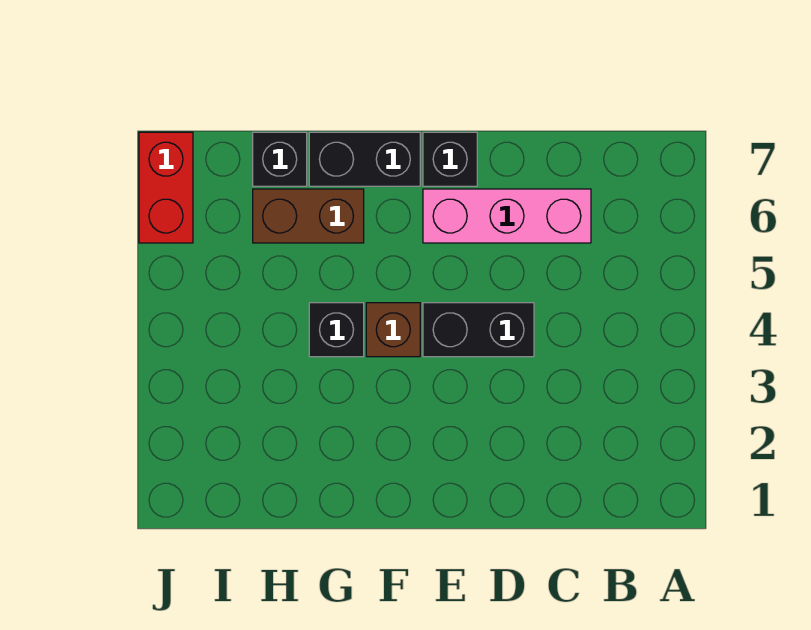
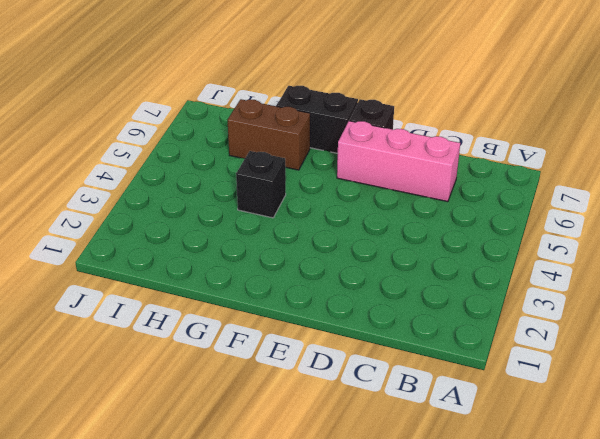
none -> black brick D4:E4 level 1
none -> brown brick F4 level 1

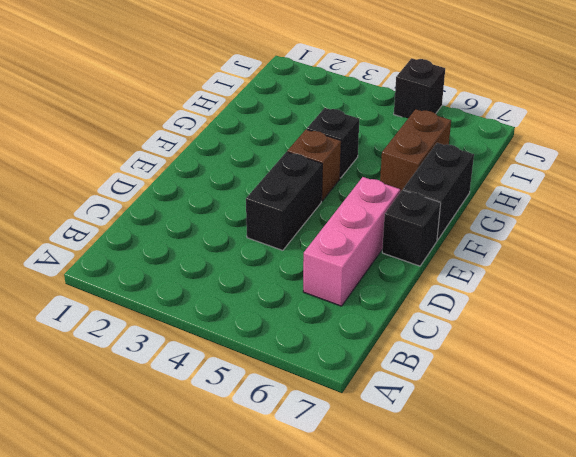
black brick J5 level 1 -> black brick H7 level 1
none -> red brick J6:J7 level 1

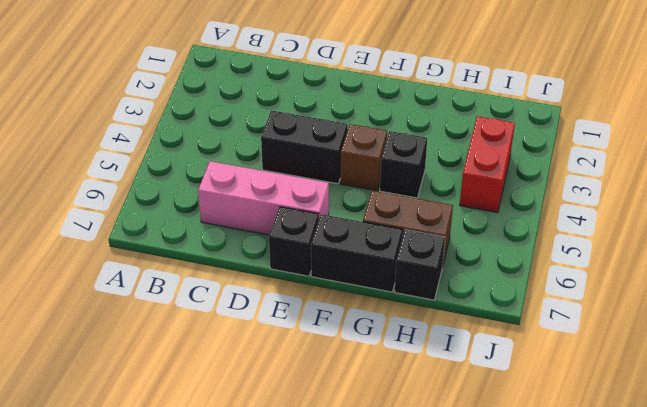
red brick I3:I4 level 1 -> red brick J6:J7 level 1

